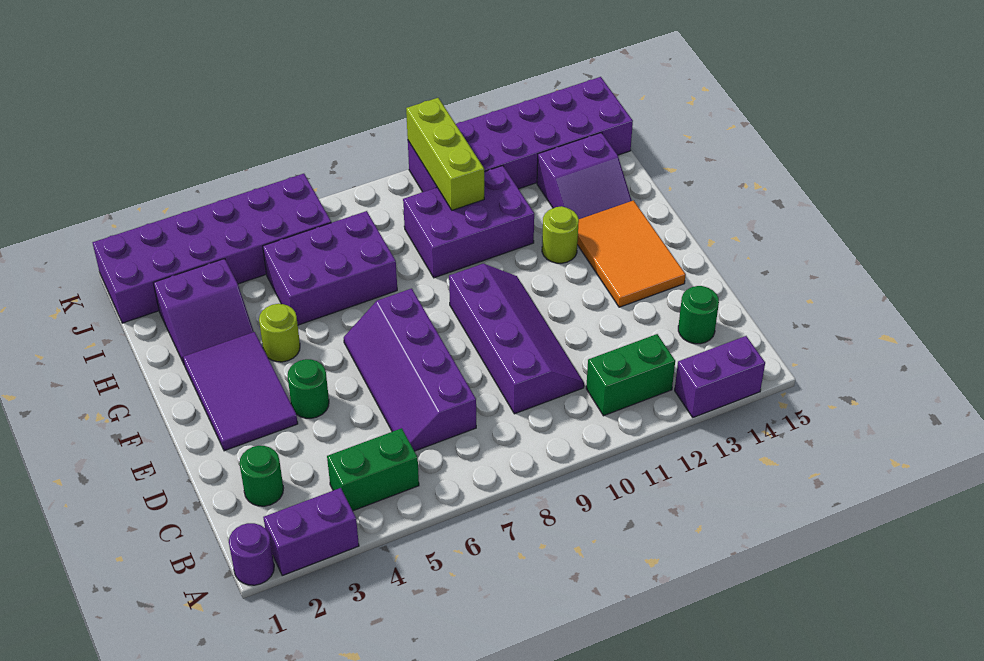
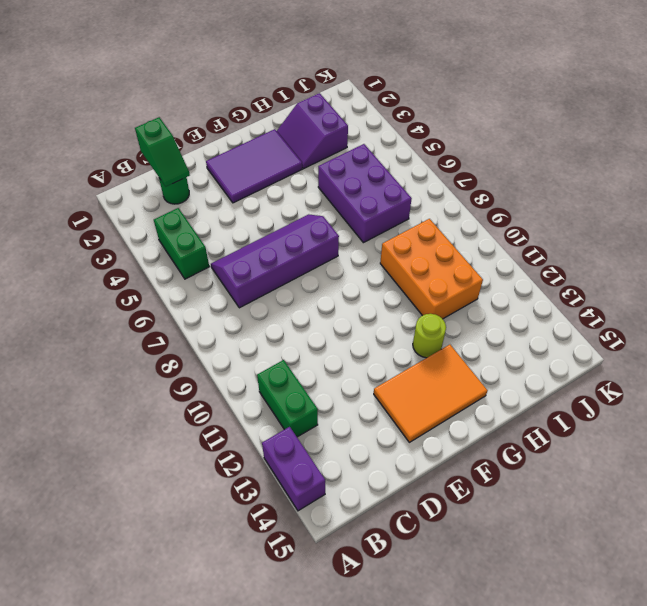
green slope C1:C2 level 2 top 1 -> none
orange brick H9:I11 level 1 -> purple brick H9:I11 level 1
none -> purple round brick A1 level 1
none -> purple brick A2:A3 level 1
none -> purple slope C9:F10 level 1 top 9

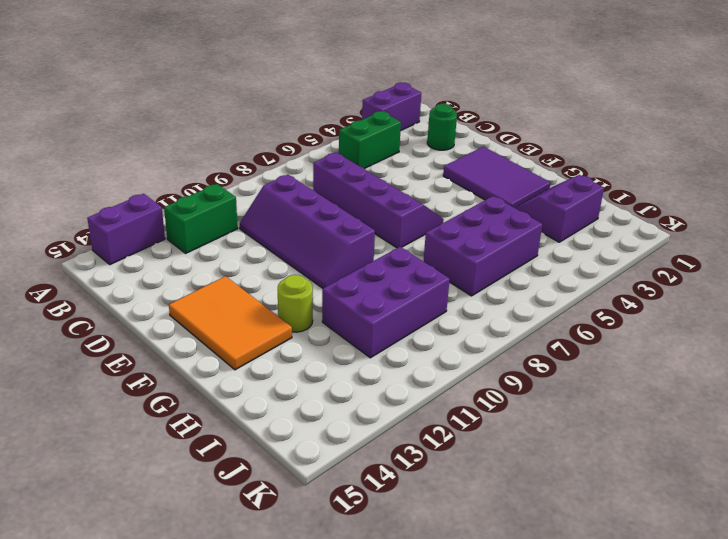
none -> purple round brick A1 level 1
none -> green round brick C14 level 1
none -> green round brick E4 level 1

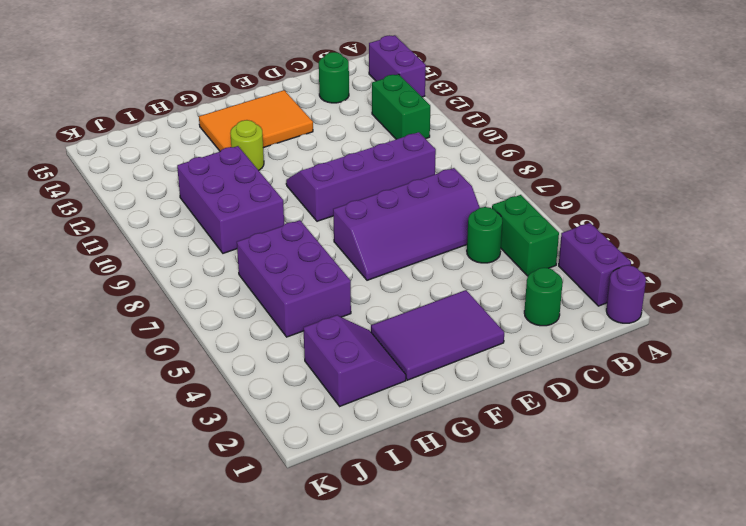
green round brick C5 level 1 -> green round brick E4 level 1
none -> lime round brick G4 level 1
none -> purple slope H13:I14 level 1 top I
none -> purple brick J1:K6 level 1

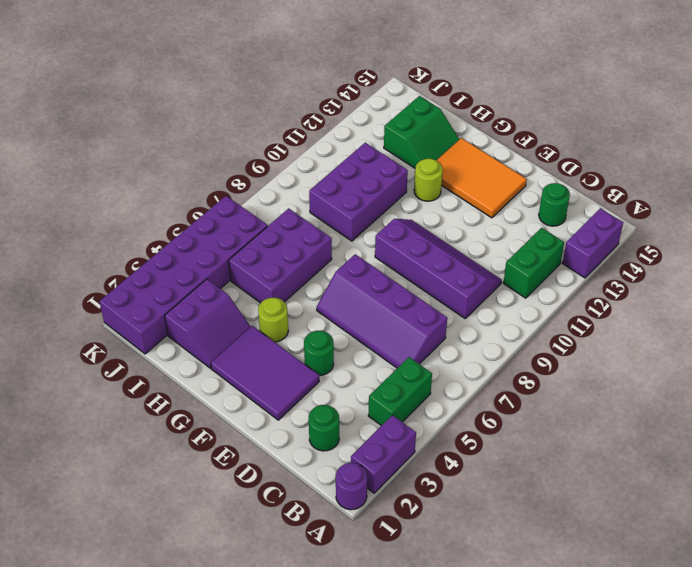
green slope H13:I14 level 1 top I -> purple slope H13:I14 level 1 top I
none -> purple brick J10:K15 level 1
none -> lime brick I10:K10 level 2

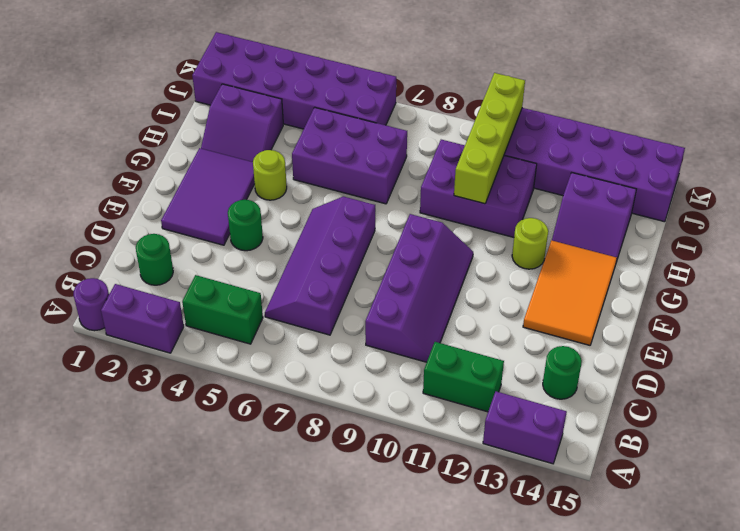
lime brick H10:K10 level 2 -> lime brick I10:K10 level 2

